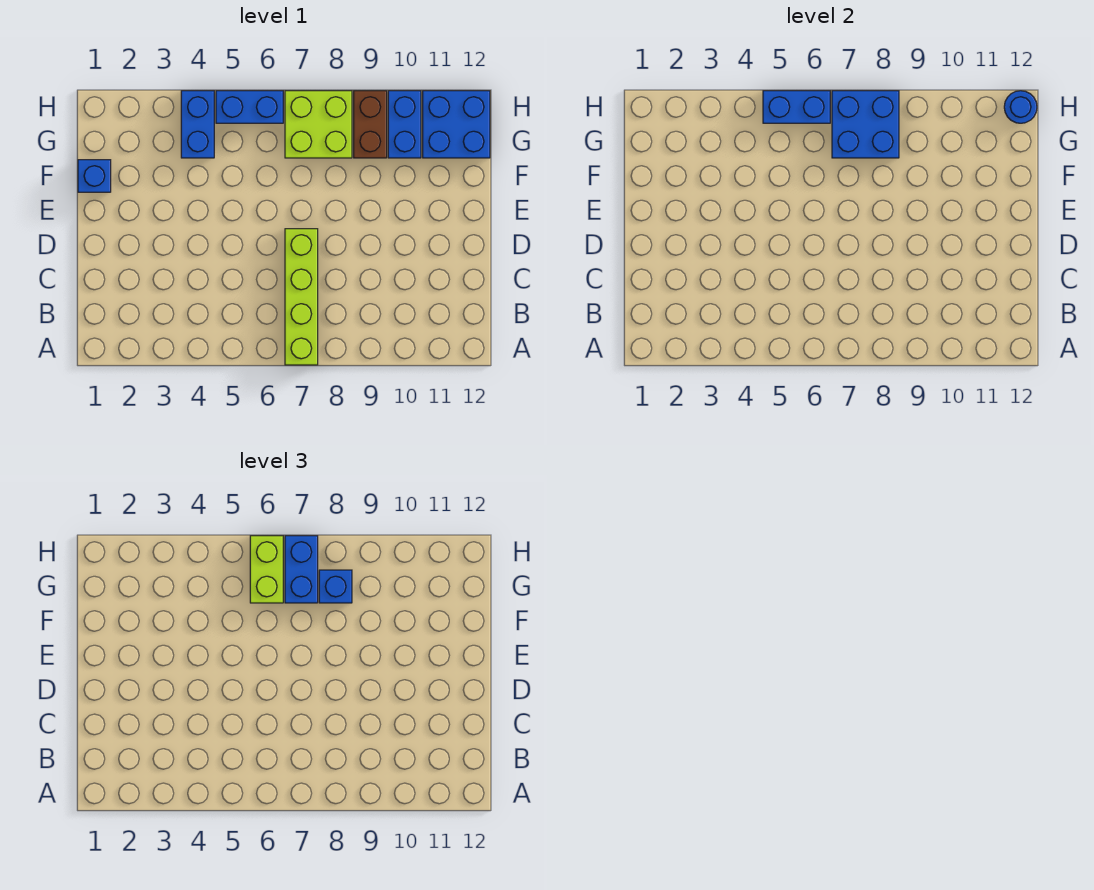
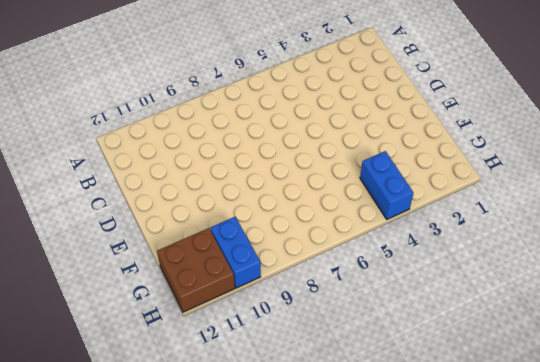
brown brick G11:H12 level 1 -> blue brick G11:H12 level 1
none -> lime brick A7:D7 level 1
none -> blue brick F1 level 1
none -> lime brick G7:H8 level 1

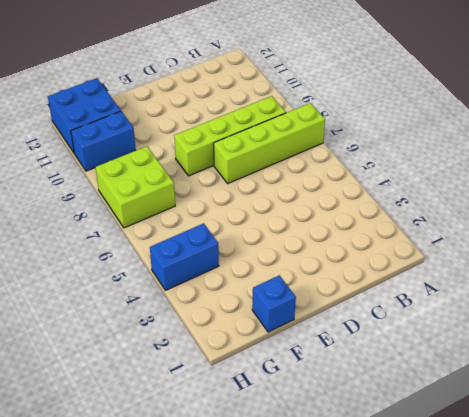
lime brick B8:E8 level 1 -> none
none -> brown brick G9:H9 level 1
none -> blue brick H5:H6 level 1
none -> blue brick G7:H8 level 2

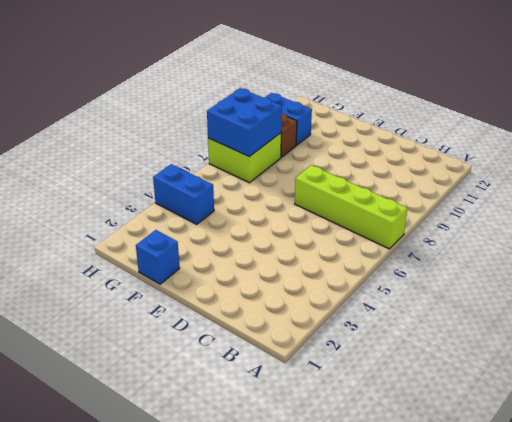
none -> blue brick G11:H12 level 1
none -> blue brick H5:H6 level 1
none -> blue brick H5:H6 level 2

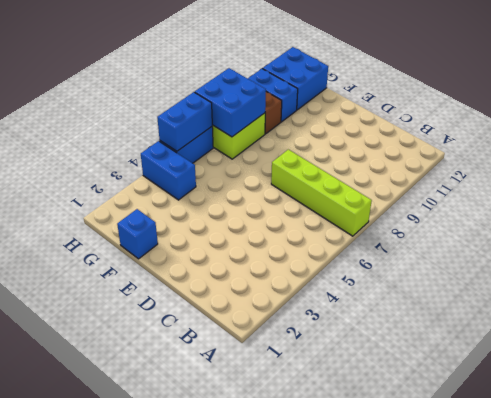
none -> blue round brick H12 level 2
none -> lime brick G6:H6 level 3
none -> blue brick G7:H7 level 3

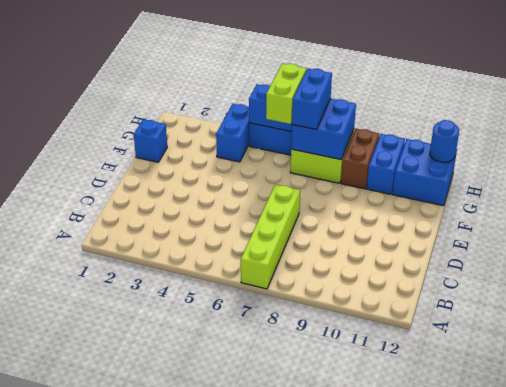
none -> blue brick G8 level 3

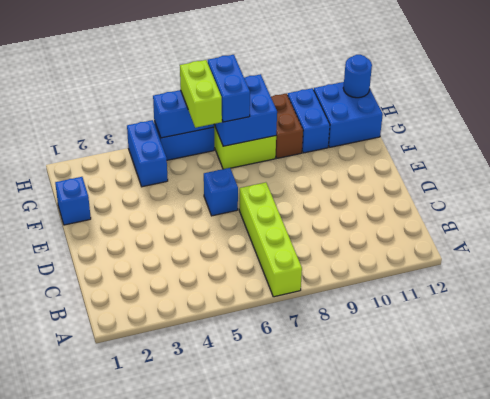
blue brick E6 level 1 -> blue brick G8 level 3

